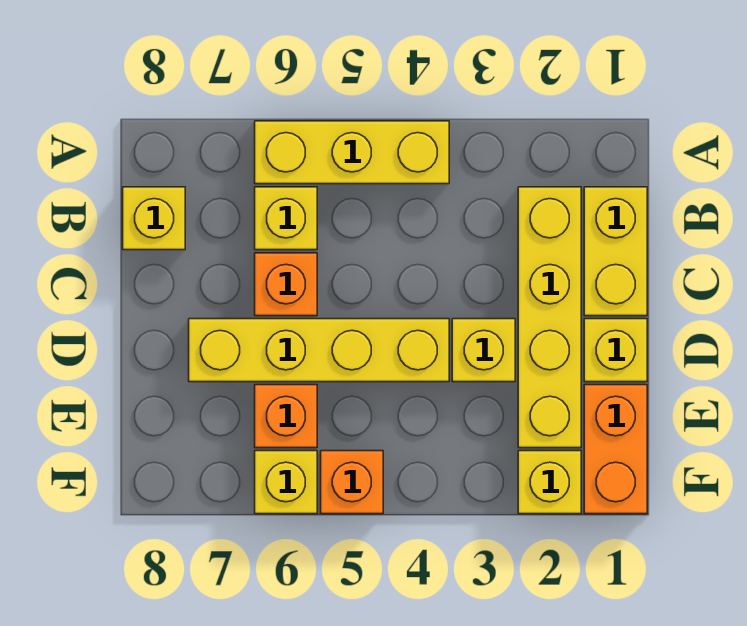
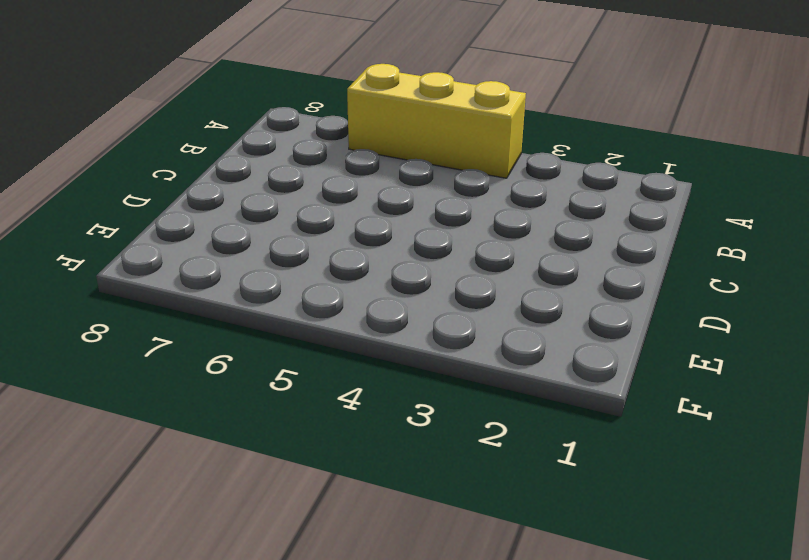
none -> yellow brick B1:C1 level 1
none -> yellow brick B2:E2 level 1
none -> yellow brick B6 level 1

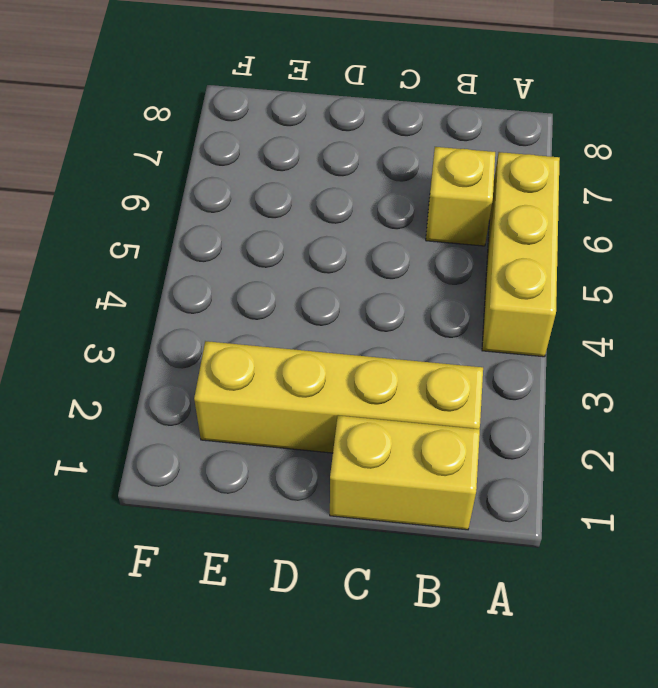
none -> yellow brick B8 level 1
none -> orange brick C6 level 1
none -> yellow brick D1 level 1

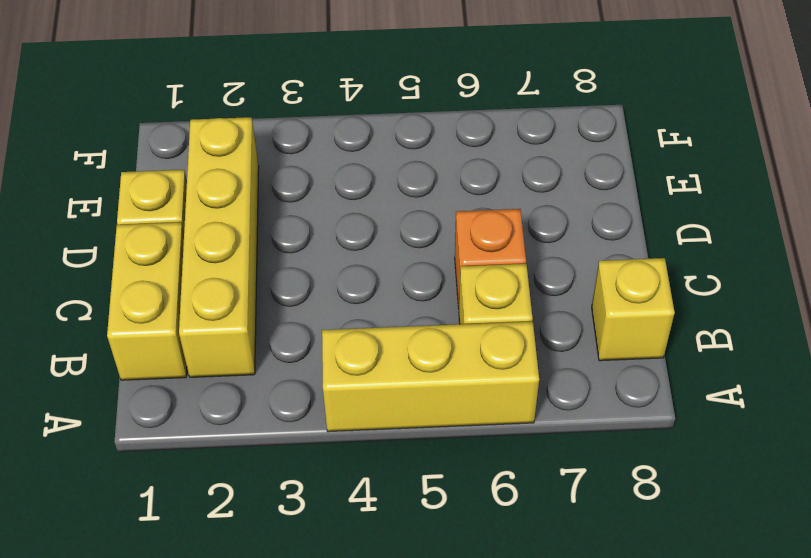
none -> yellow brick D3 level 1
none -> yellow brick D4:D7 level 1
none -> orange brick E1:F1 level 1

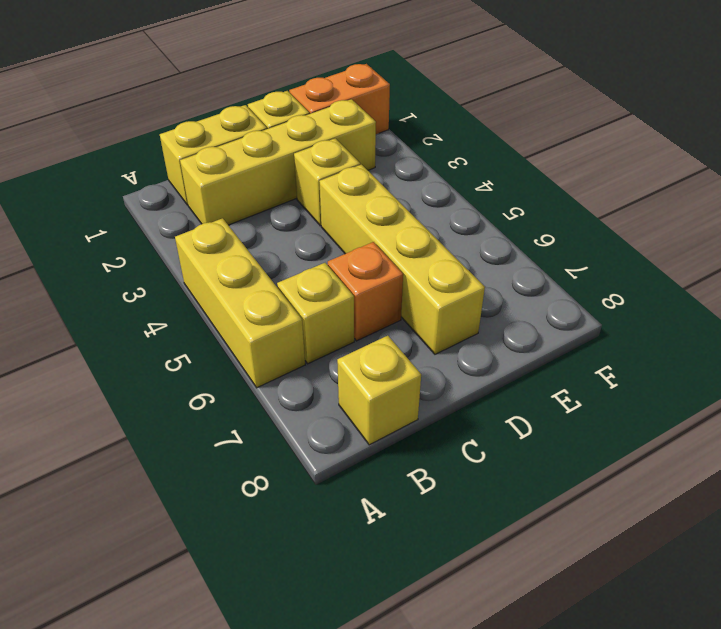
none -> orange brick E6 level 1
none -> yellow brick F2 level 1
none -> orange brick F5 level 1

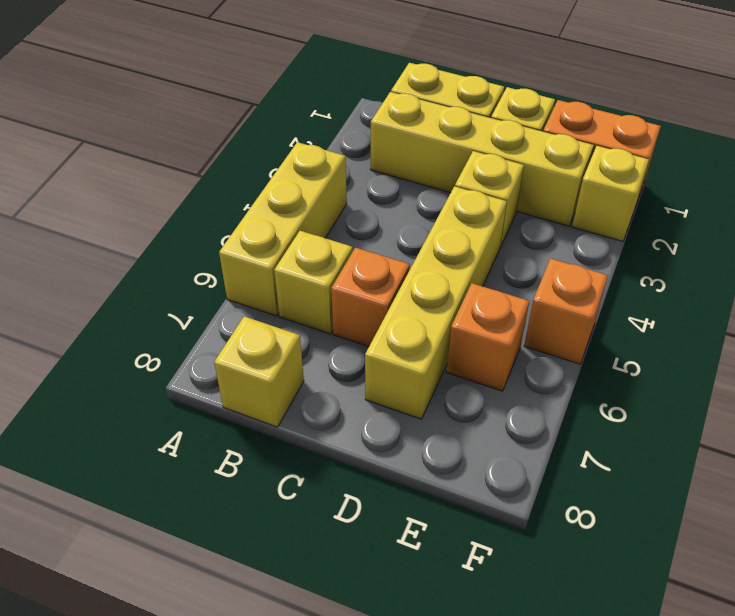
none -> yellow brick F6 level 1

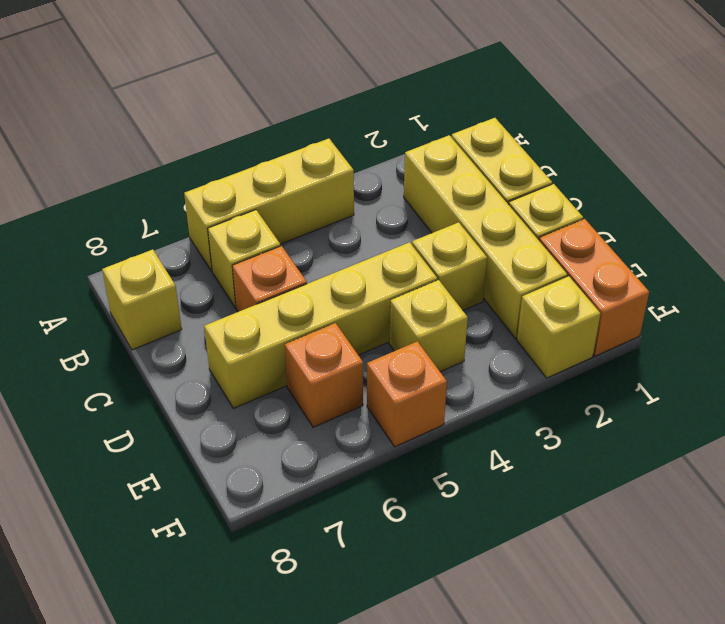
yellow brick E4 level 1 -> yellow brick F6 level 1

